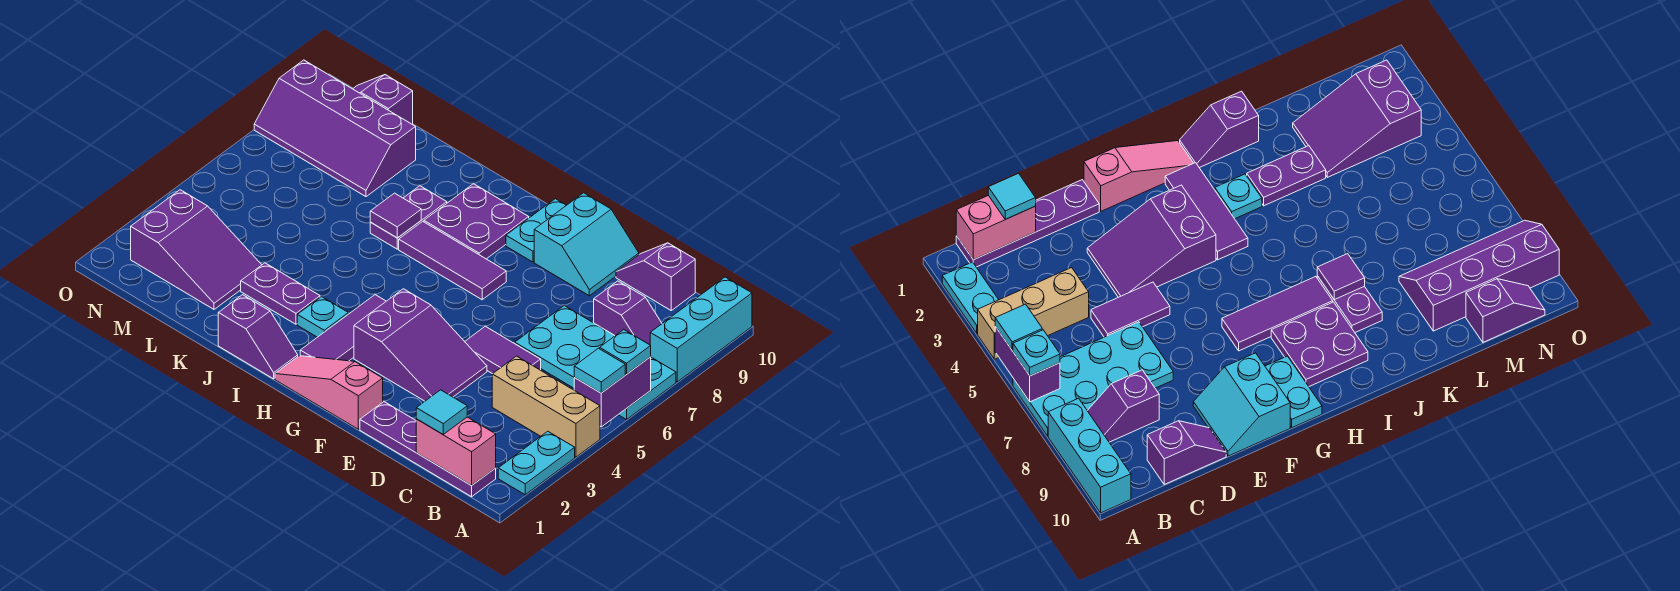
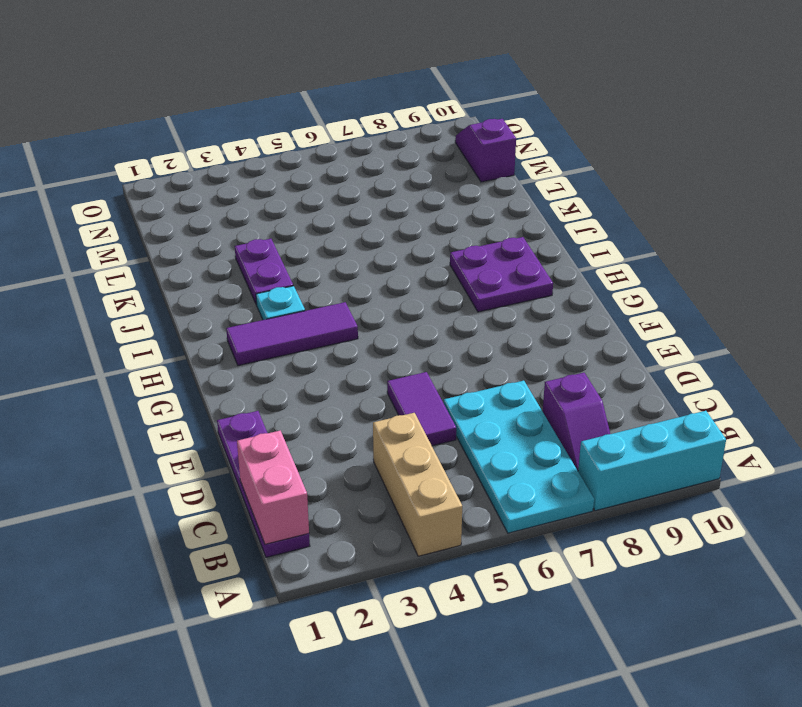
none -> cyan plate A2:A3 level 1
none -> purple slope C10:D10 level 1 top C
none -> purple slope E3:G4 level 1 top G

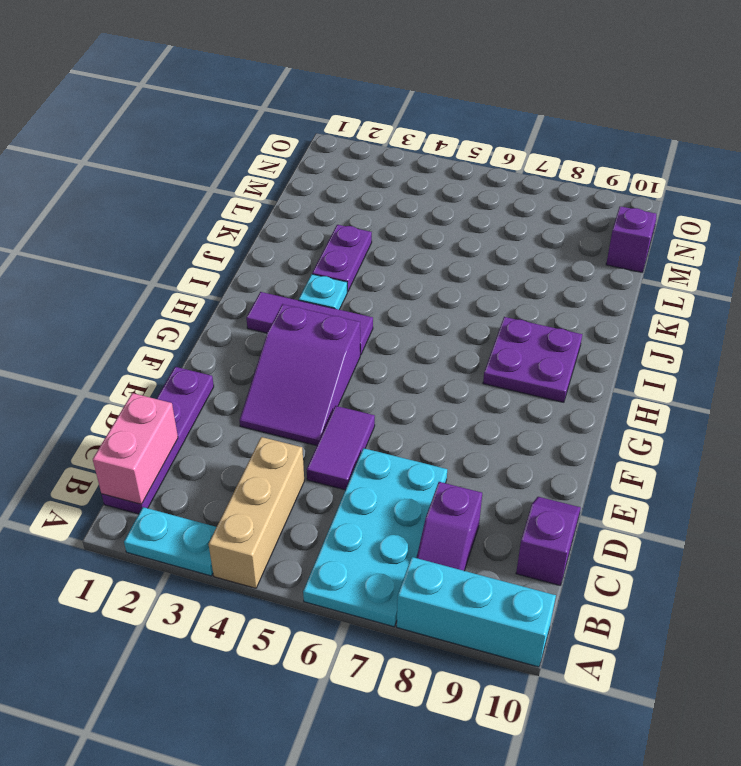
none -> cyan slope E9:F10 level 1 top F
none -> pink slope F1:H1 level 1 top F
none -> purple tile G7:I7 level 1

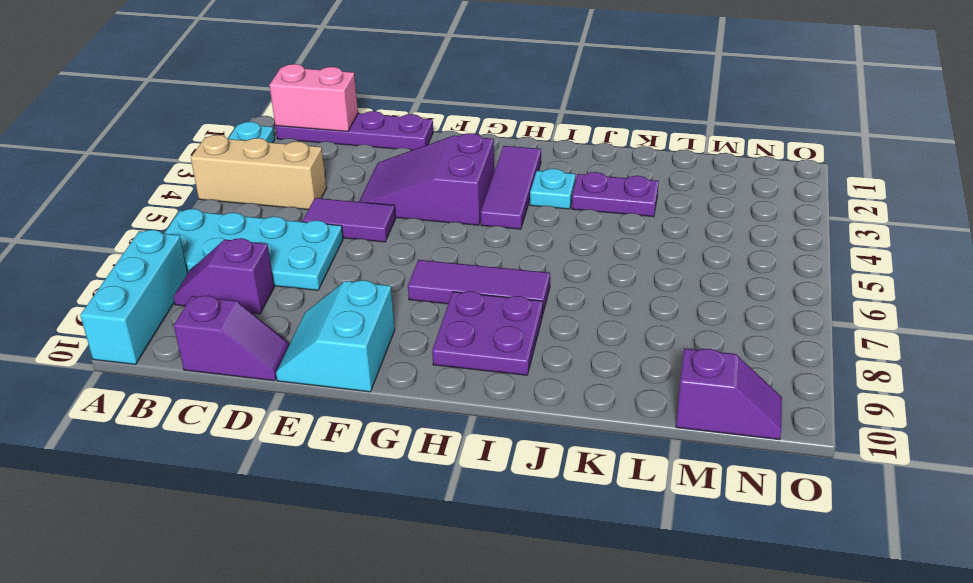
none -> pink slope F1:H1 level 1 top F
none -> cyan plate G9:G10 level 1
none -> purple slope I1:J1 level 1 top J

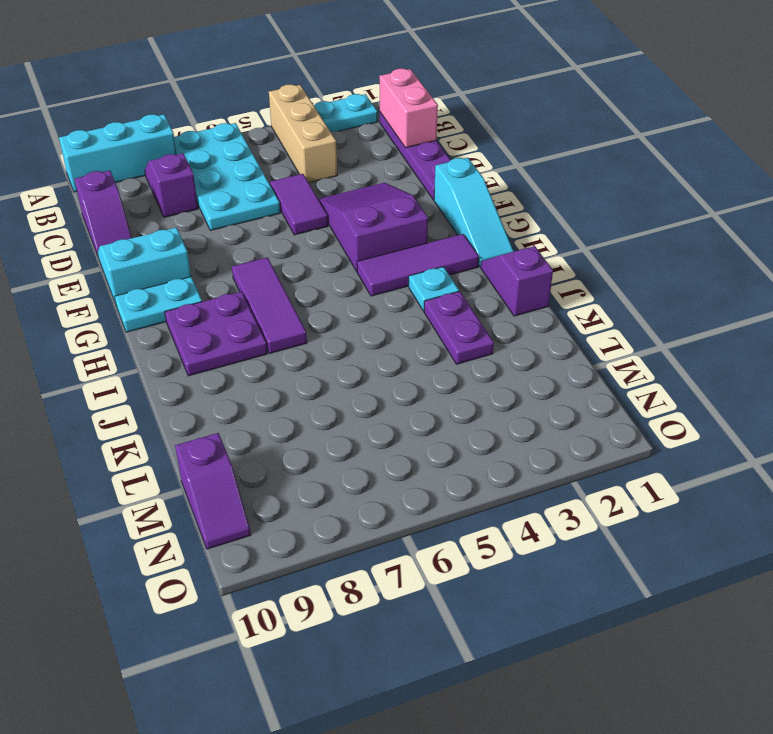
cyan slope F1:H1 level 1 top F -> pink slope F1:H1 level 1 top F
none -> purple plate J7:J8 level 1
none -> purple slope L2:N3 level 1 top N
none -> purple slope L8:O9 level 1 top 9

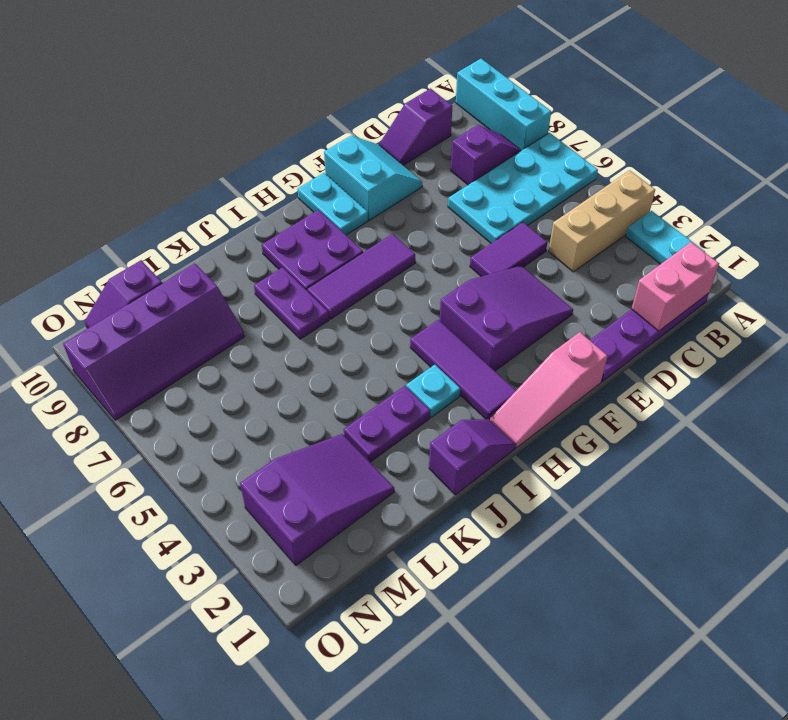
none -> purple brick A5:A6 level 2
none -> purple tile J7 level 2
none -> cyan tile A5 level 3

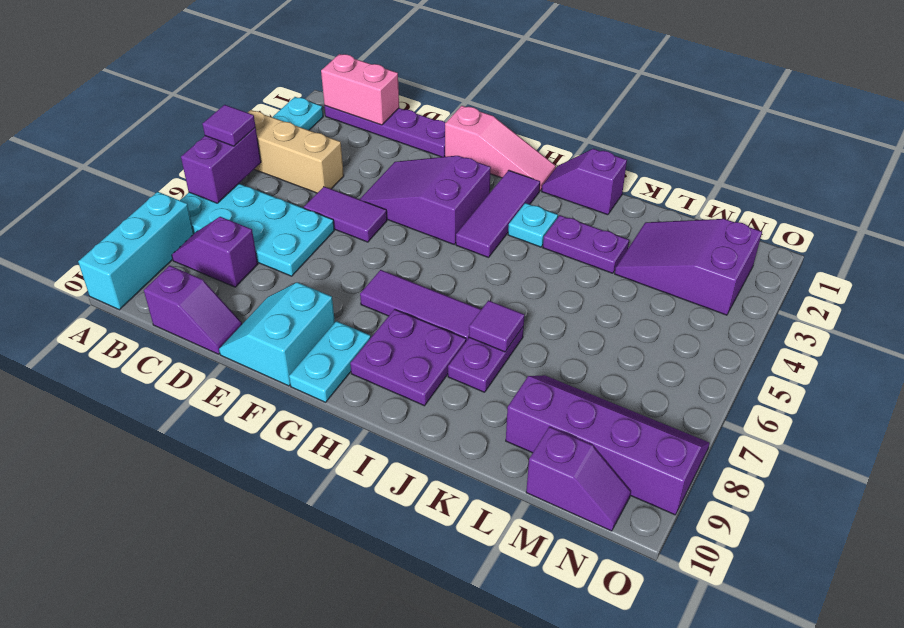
purple tile A5 level 3 -> cyan tile A5 level 3
none -> cyan plate A6 level 3
none -> cyan tile C1 level 3

